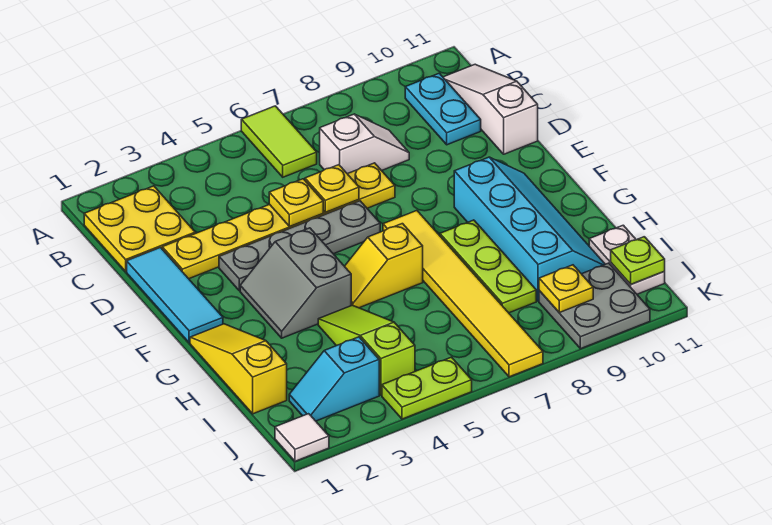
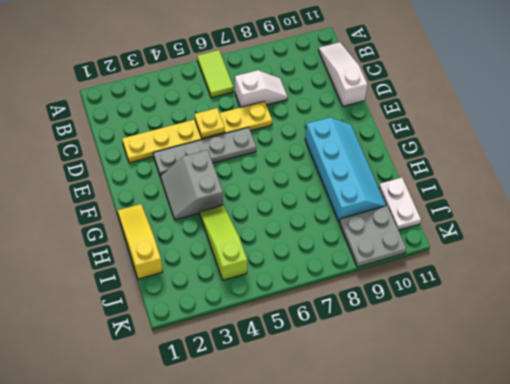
none -> yellow plate B1:C2 level 1
none -> cyan plate B10:C10 level 1
none -> cyan tile D1:F1 level 1

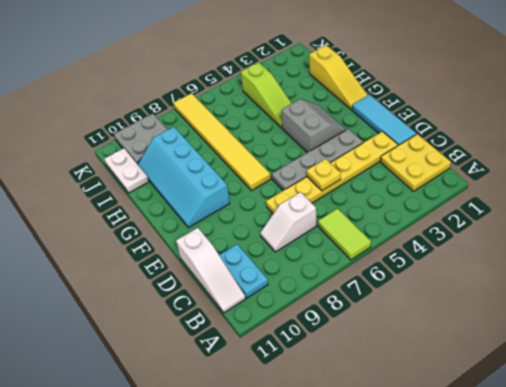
none -> yellow slope G5:G6 level 1 top 6
none -> lime plate G8:I8 level 1
none -> cyan slope J2:J3 level 1 top 3

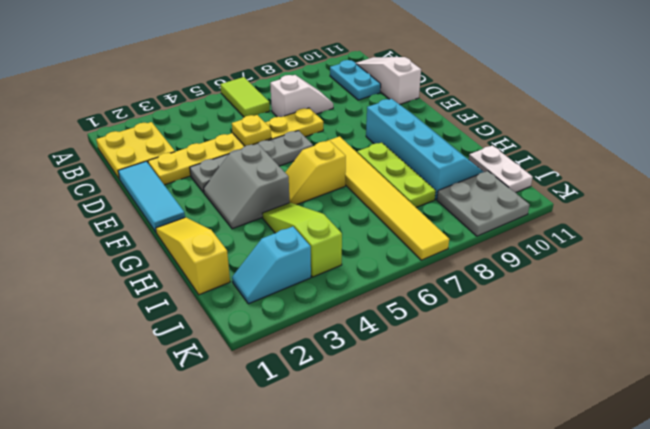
none -> white tile K1 level 1
none -> lime plate K4:K5 level 1
none -> yellow plate D6 level 2

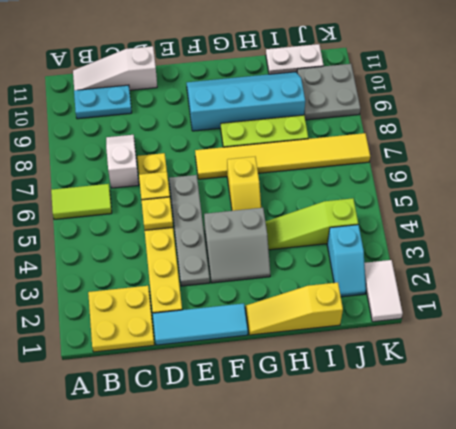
white tile K1:K2 level 1 -> white tile K1 level 1
none -> lime plate K4:K5 level 1
none -> yellow plate J9 level 2
none -> lime plate J11 level 2

